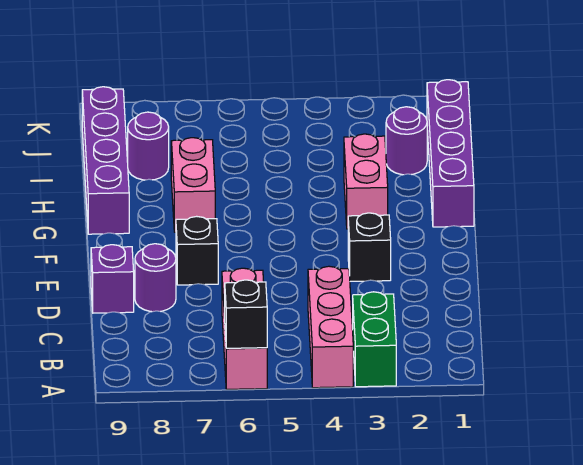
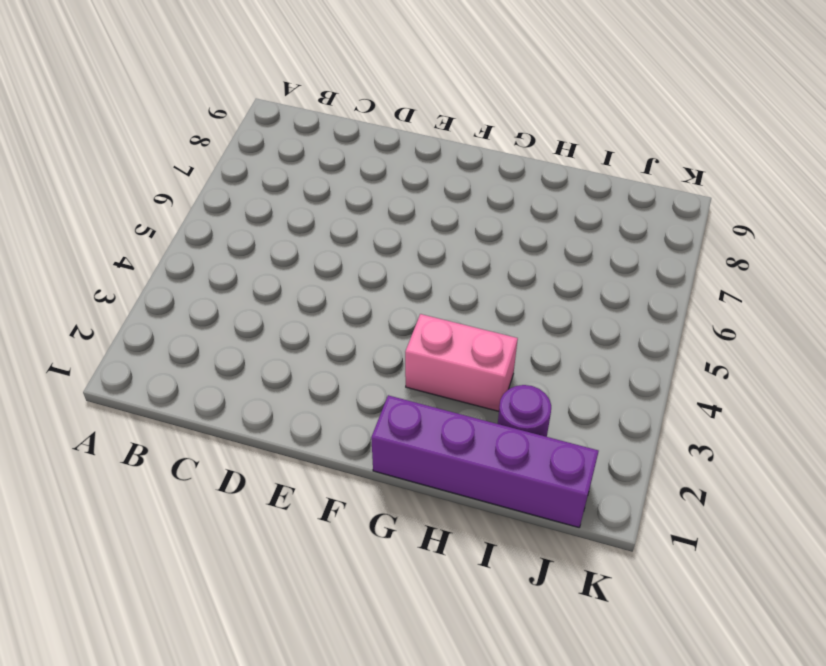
none -> green brick A3:B3 level 1
none -> pink brick A4:C4 level 1
none -> pink brick A6:C6 level 1

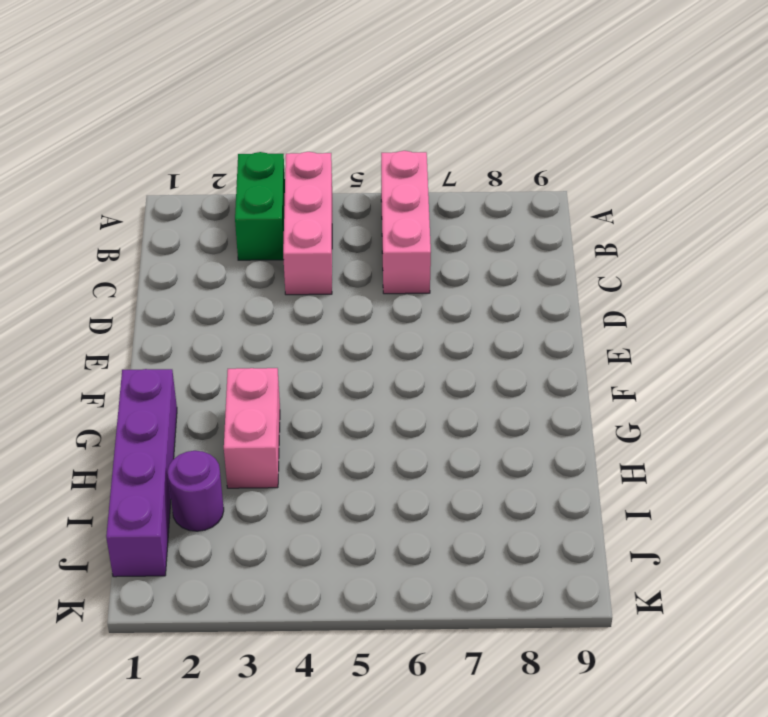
none -> purple round brick D8 level 1
none -> purple brick D9 level 1
none -> black brick E3 level 1

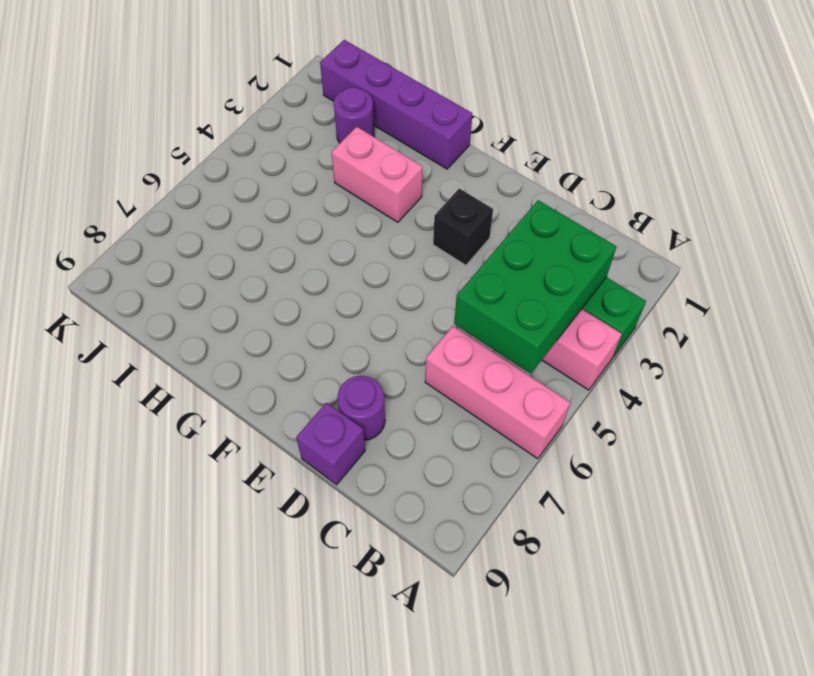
green brick B3:C5 level 2 -> none
none -> black brick E7 level 1
none -> pink brick G7:H7 level 1
none -> purple brick G9:J9 level 1

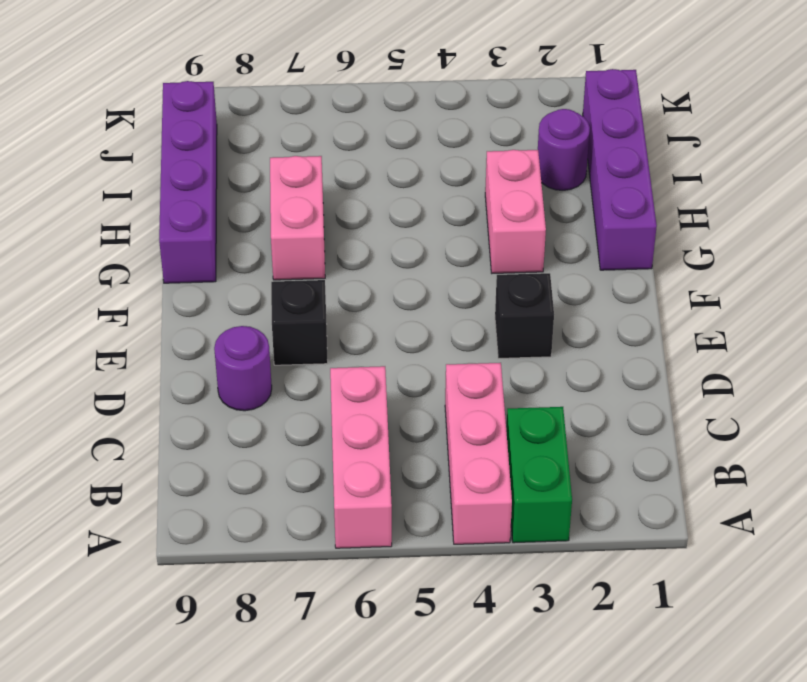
none -> purple brick D9 level 1
none -> purple round brick I8 level 1
none -> black brick A6 level 2

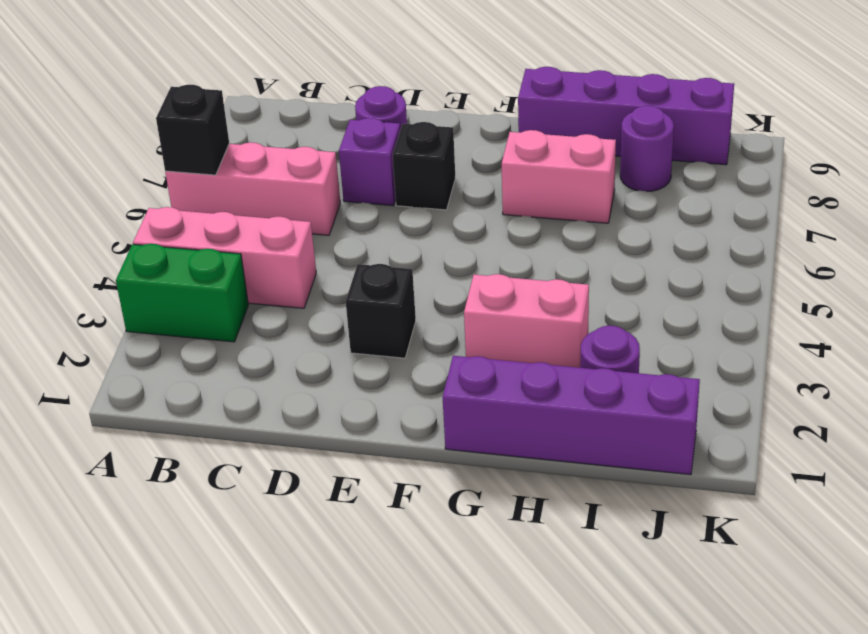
purple brick D7 level 1 -> purple brick D9 level 1

